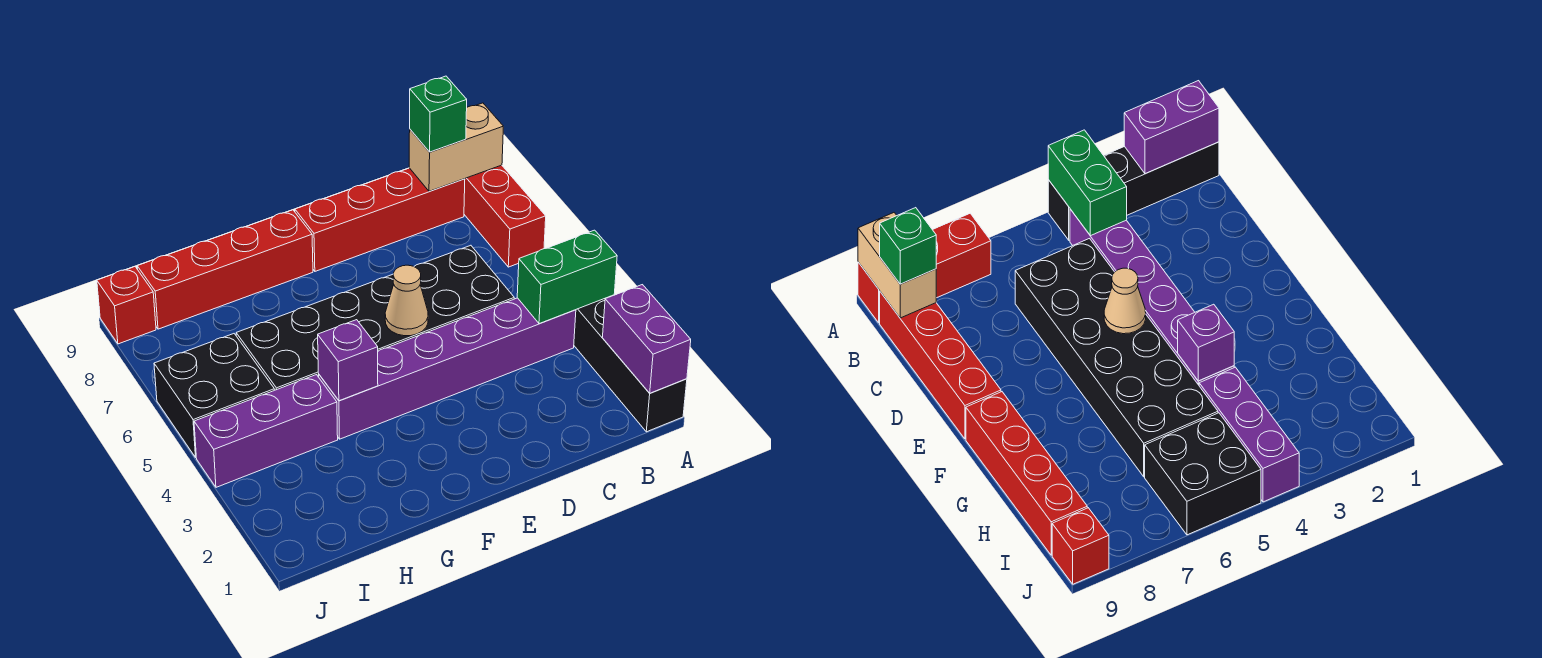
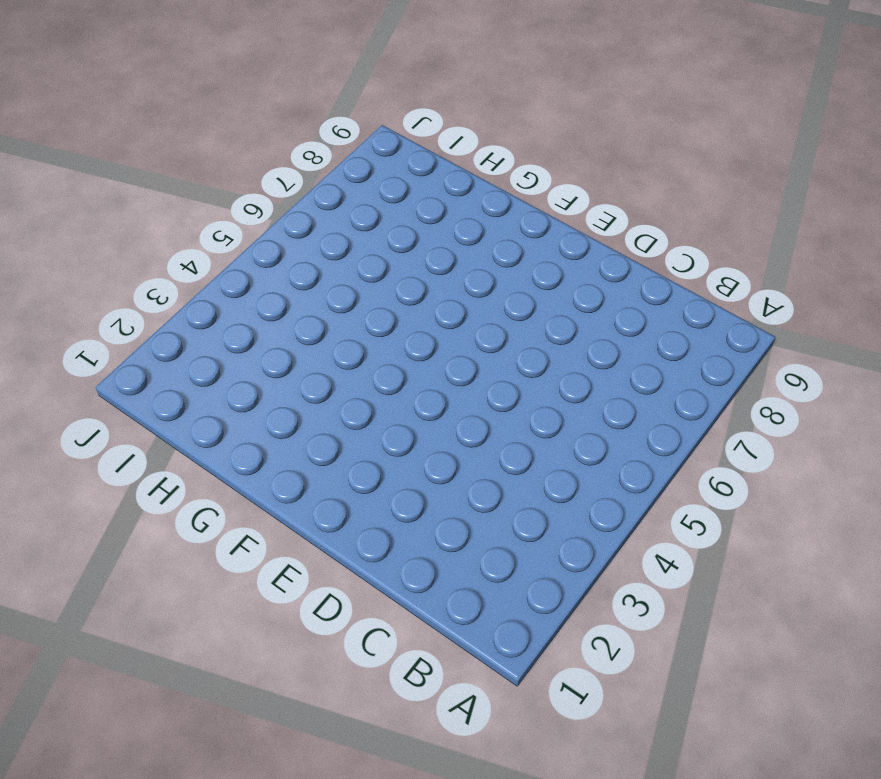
none -> black brick A1:A4 level 1
none -> red brick A7:A9 level 1
none -> purple brick B4:G4 level 1

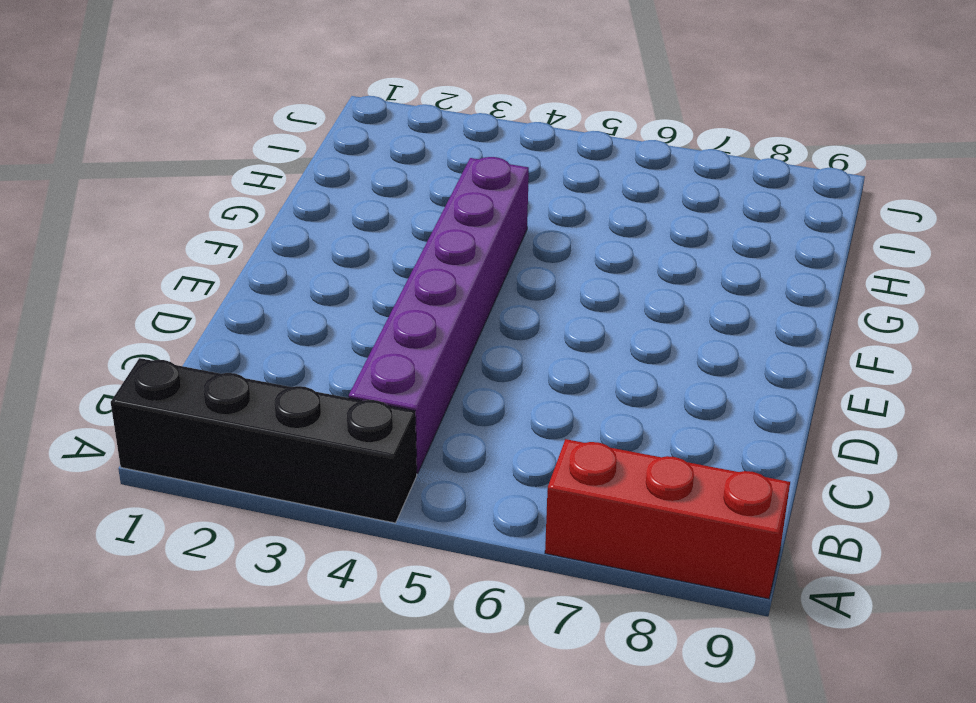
none -> red brick B9:E9 level 1
none -> black brick C5:H6 level 1
none -> red brick F9:I9 level 1

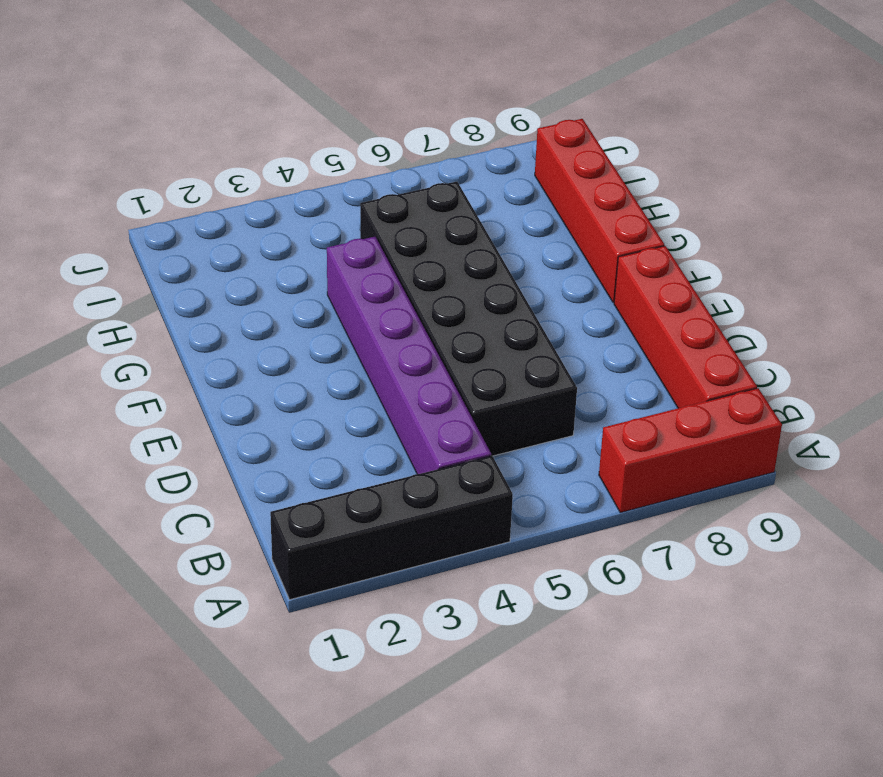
none -> purple brick H4:J4 level 1
none -> black brick I5:J6 level 1
none -> red brick J9 level 1

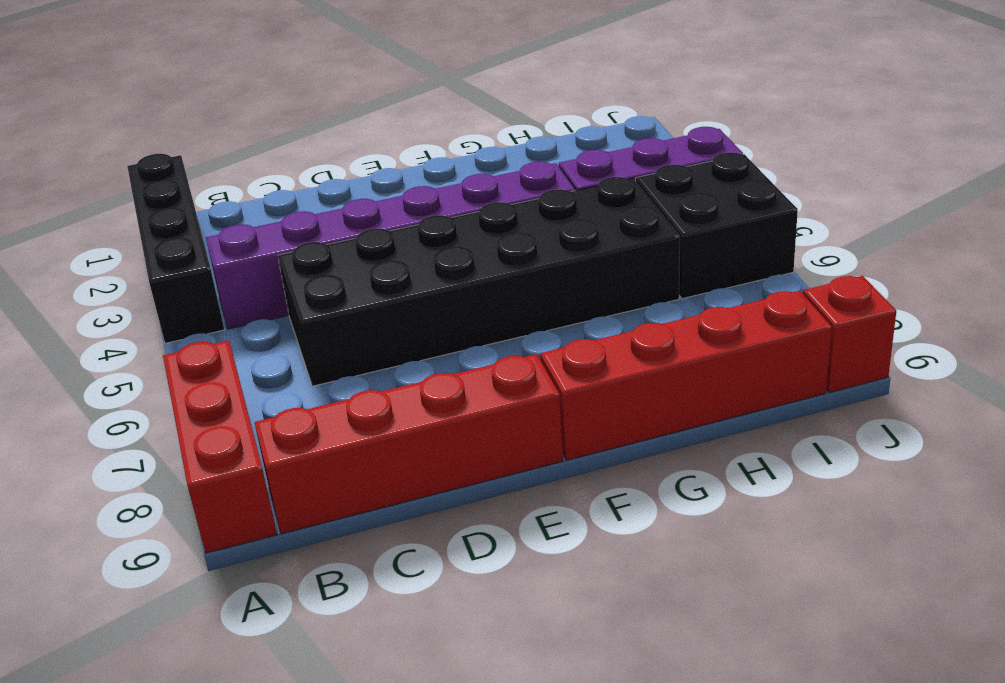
none -> purple brick A1:A2 level 2
none -> green brick A4:B4 level 2
none -> tan brick A9:B9 level 2

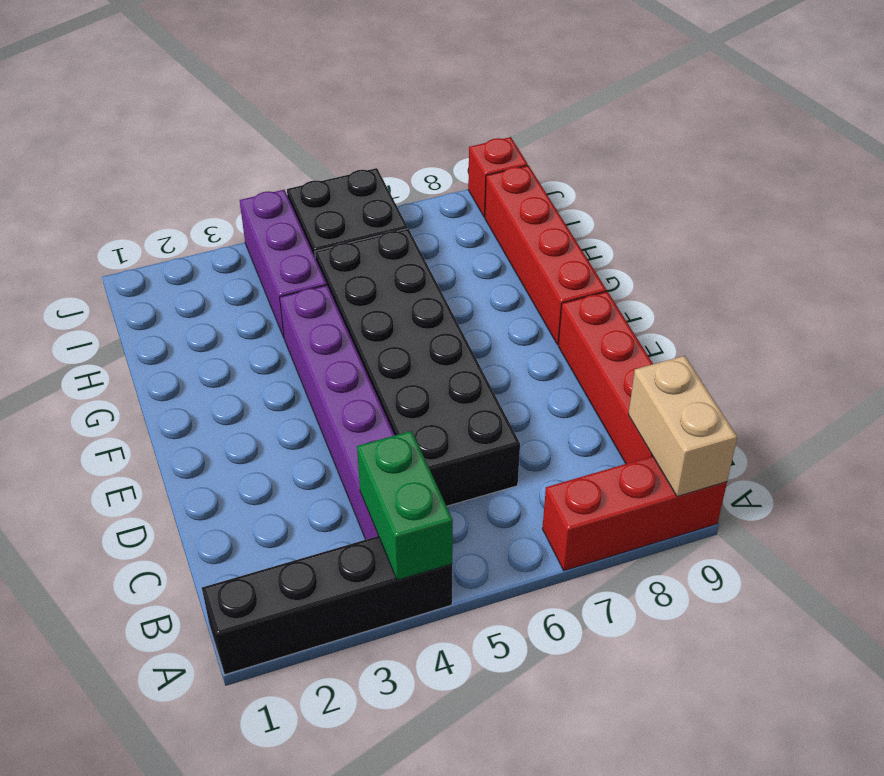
none -> purple brick A1:A2 level 2
none -> tan cone E5 level 2
none -> purple brick G4 level 2

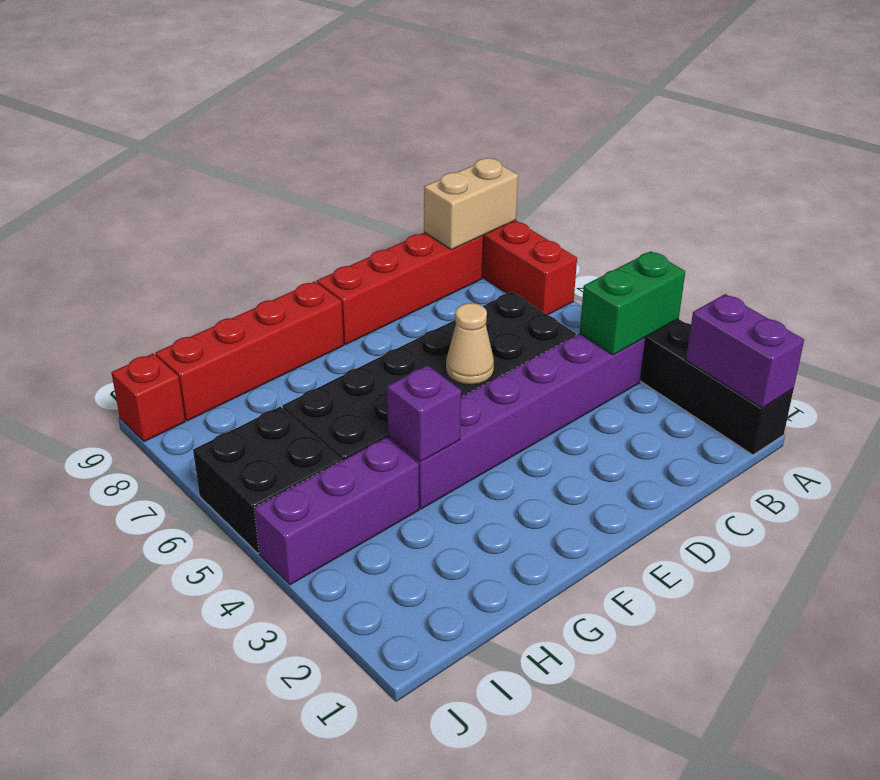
none -> green brick B9 level 3

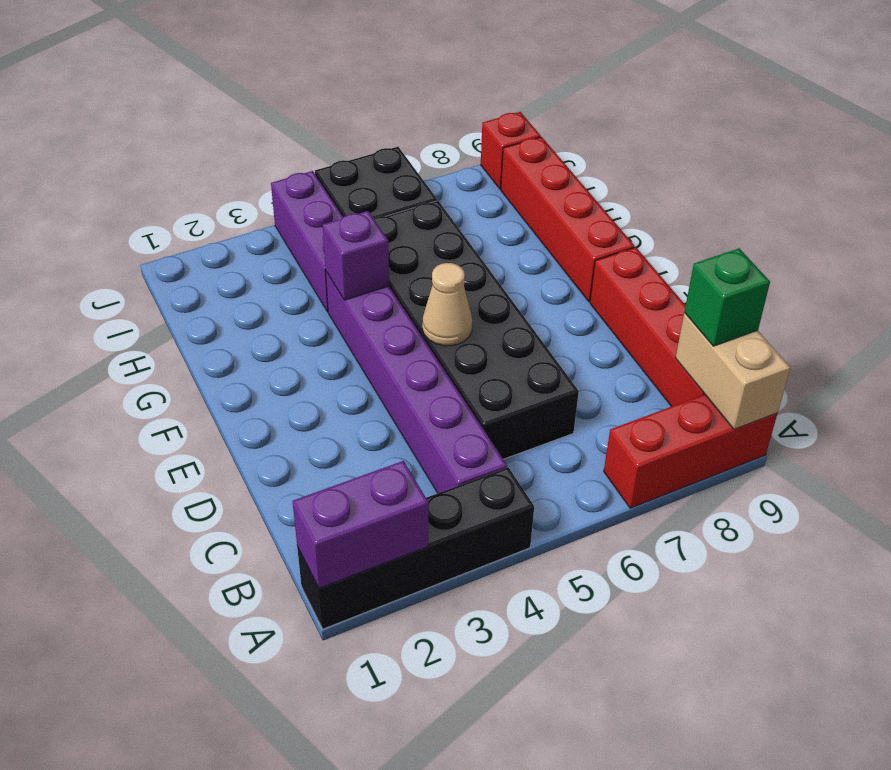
none -> green brick A4:B4 level 2

